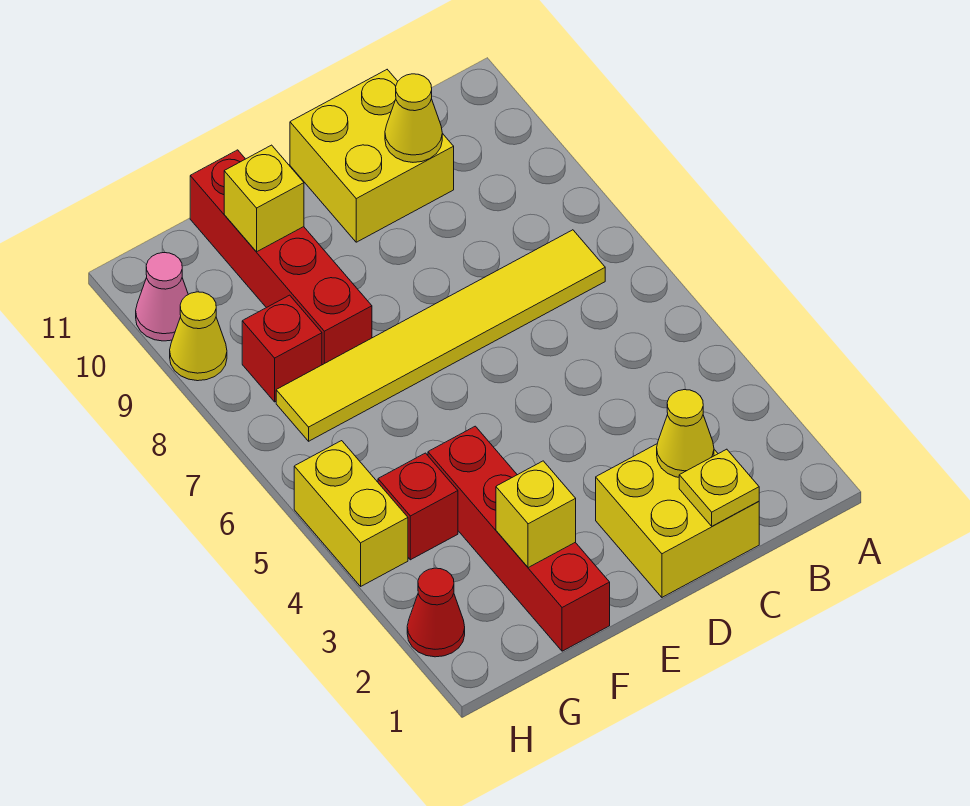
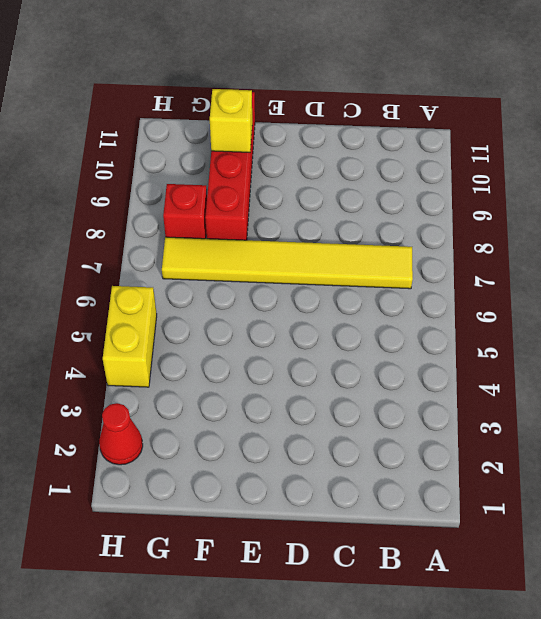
none -> yellow brick C1:D2 level 1
none -> yellow brick C10:D11 level 1
none -> red brick F1:F4 level 1

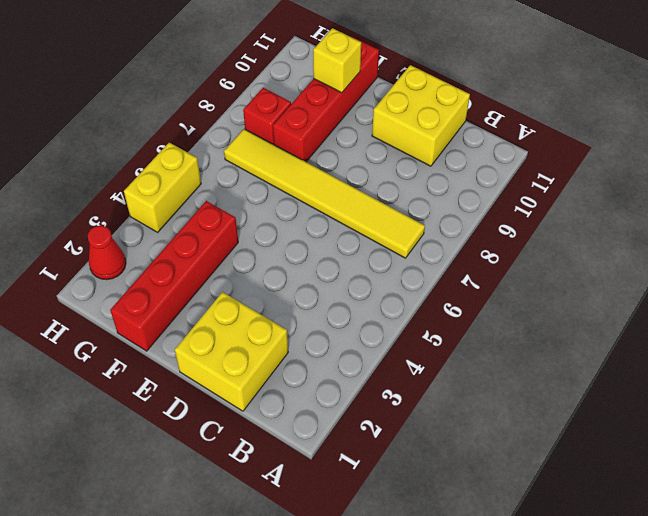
none -> red brick G4 level 1
none -> yellow cone H9 level 1
none -> pink cone H10 level 1

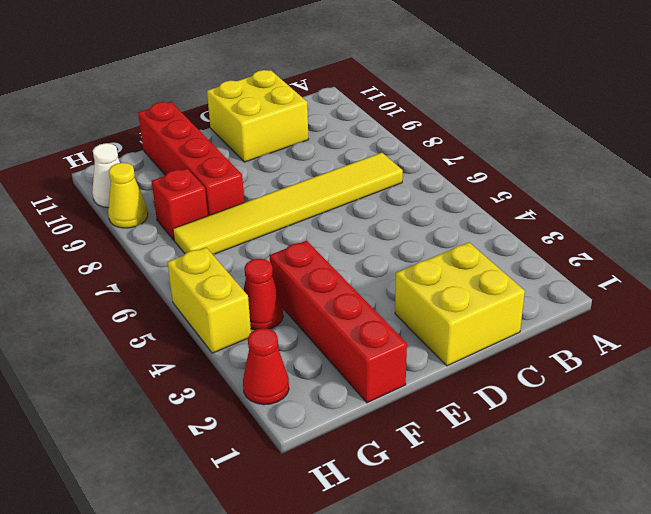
red cone G4 level 1 -> red brick G4 level 1
white cone H10 level 1 -> pink cone H10 level 1
none -> yellow plate C1 level 2
none -> yellow cone C2 level 2
none -> yellow cone C10 level 2

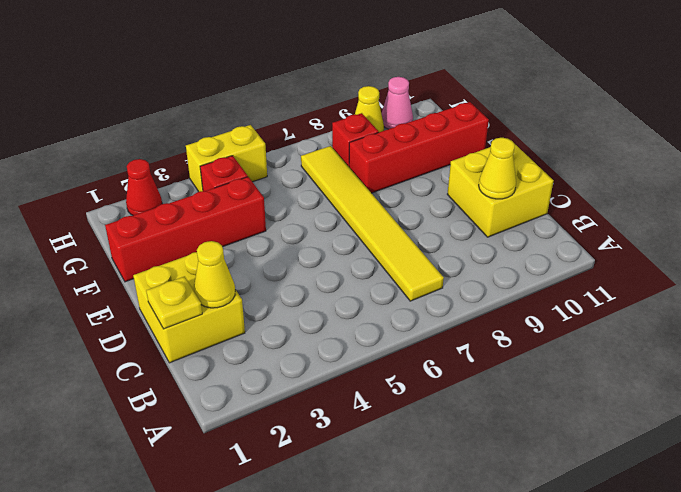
none -> yellow brick F2 level 2
none -> yellow brick F10 level 2

